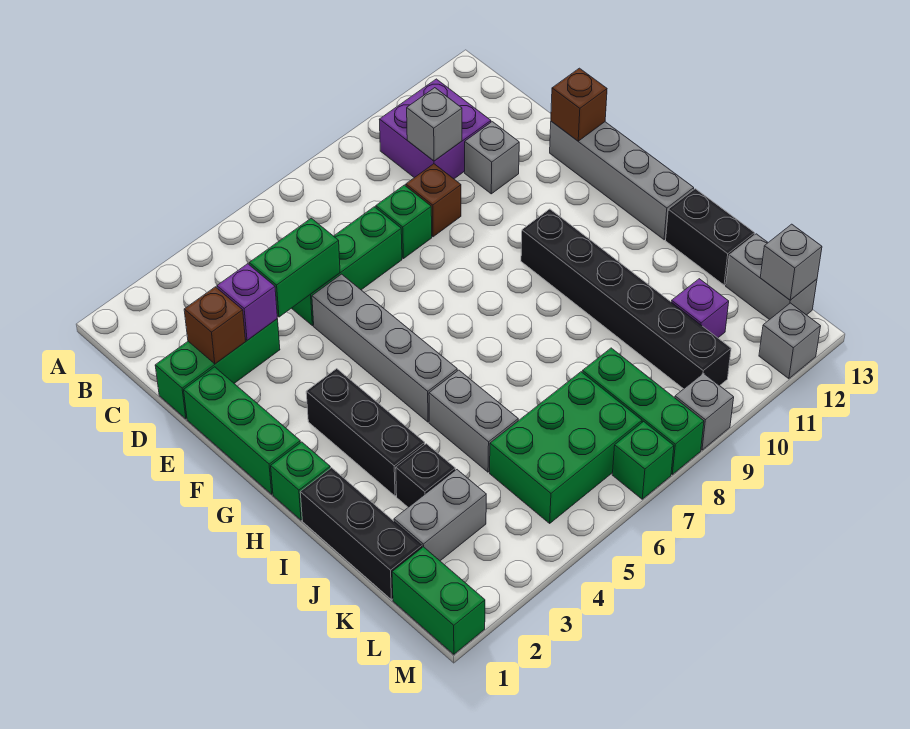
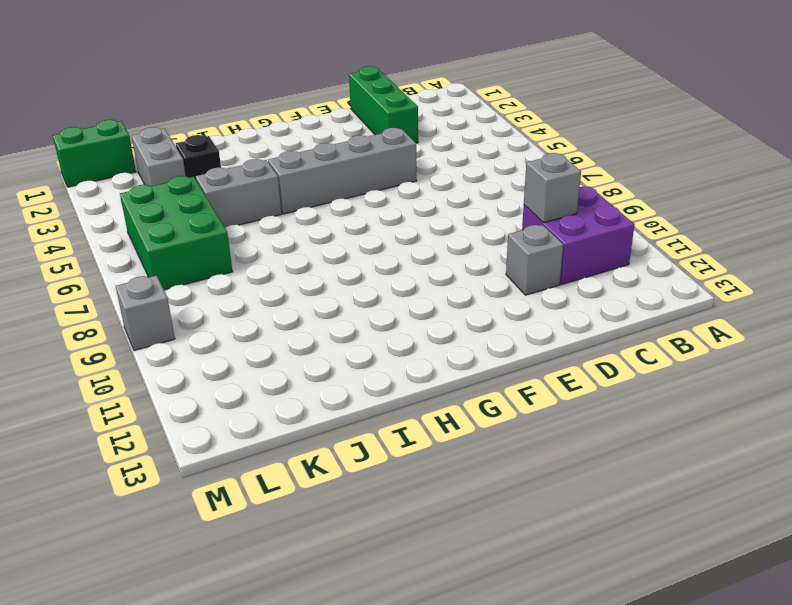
none -> green brick D5:D7 level 1
none -> green brick D8 level 1
none -> brown brick D9 level 1
none -> green brick E1:G1 level 1

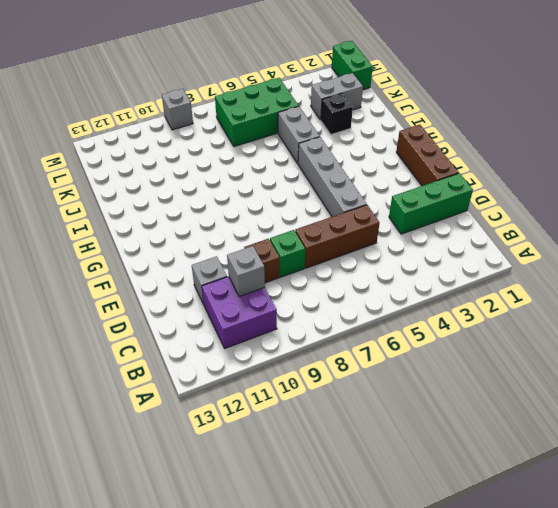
brown brick D5:D7 level 1 -> green brick D5:D7 level 1
brown brick E1:G1 level 1 -> green brick E1:G1 level 1
none -> grey brick E13:H13 level 1
none -> black brick G3:I3 level 1
none -> black brick G10:L10 level 1
none -> green brick H1 level 1

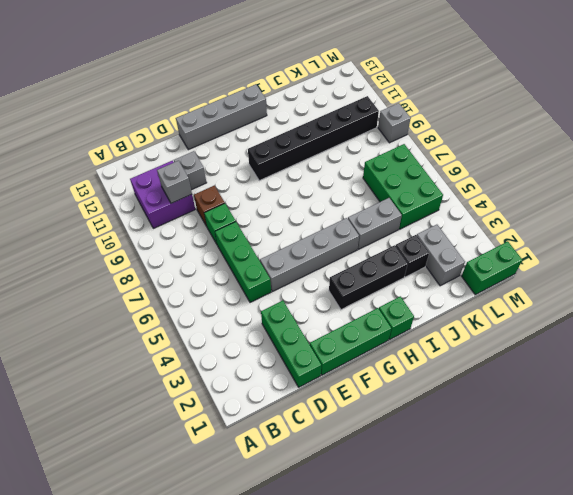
none -> black brick I1:K1 level 1
none -> black brick I13:J13 level 1
none -> green brick K8:M8 level 1
none -> purple brick K11 level 1

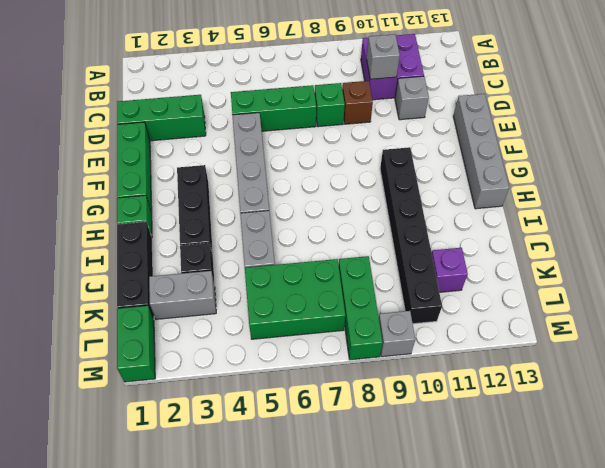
none -> black brick I13:J13 level 1
none -> grey brick K13:L13 level 1
none -> green brick M7 level 1
none -> grey brick M12 level 1

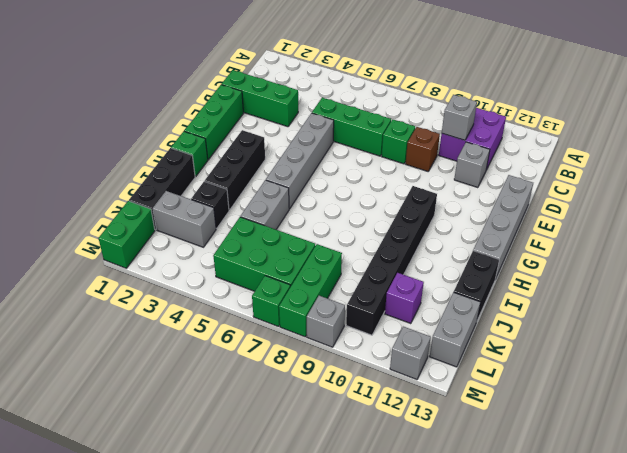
none -> brown brick D2 level 2
none -> purple brick D3 level 2
none -> green brick D4:D5 level 2
none -> brown brick E13 level 2

